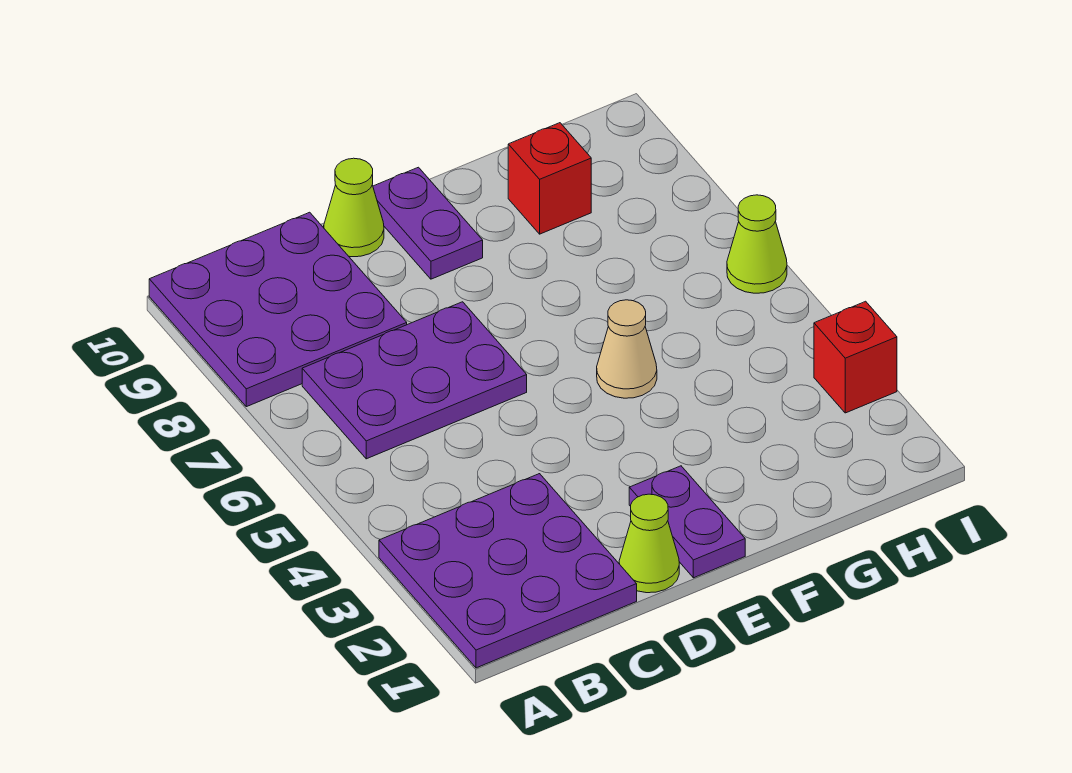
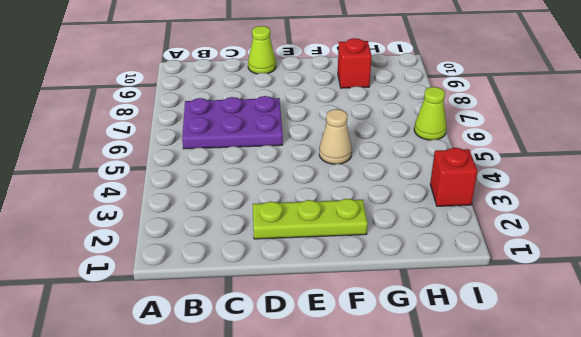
lime plate D2:F2 level 1 -> purple plate E1:E2 level 1
none -> purple plate A1:C3 level 1
none -> purple plate A8:C10 level 1

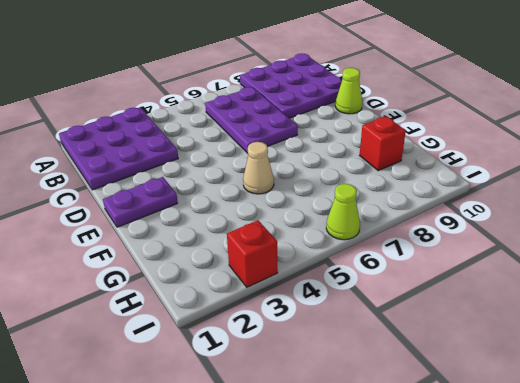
none -> lime cone D1 level 1
none -> purple plate E9:E10 level 1

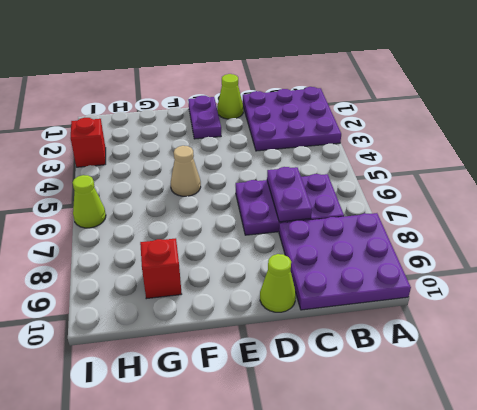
purple plate C6:C7 level 2 -> purple plate E9:E10 level 1

